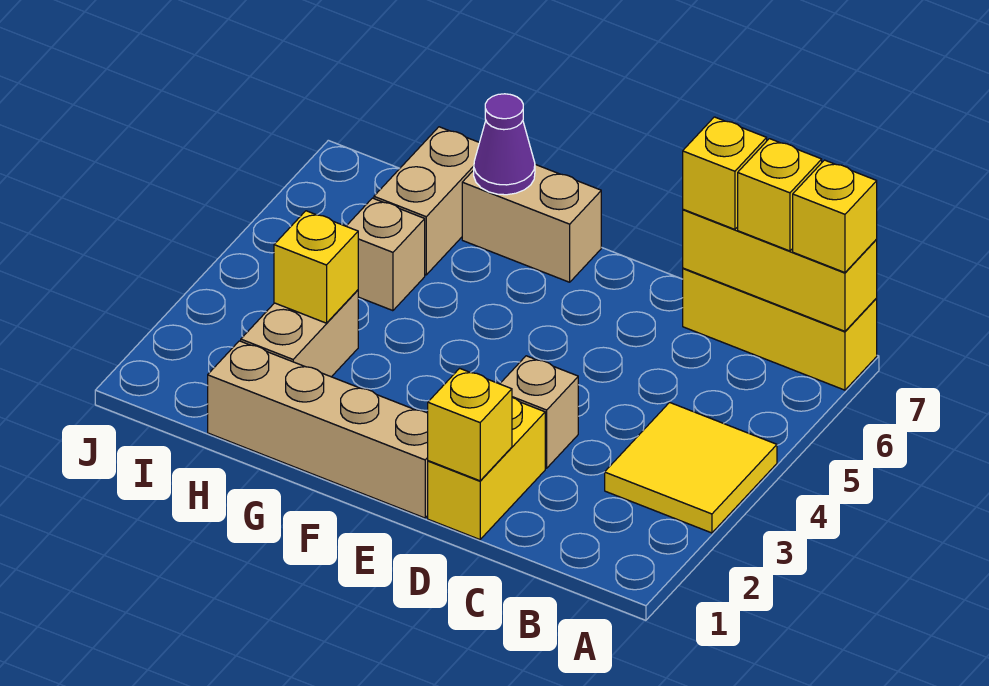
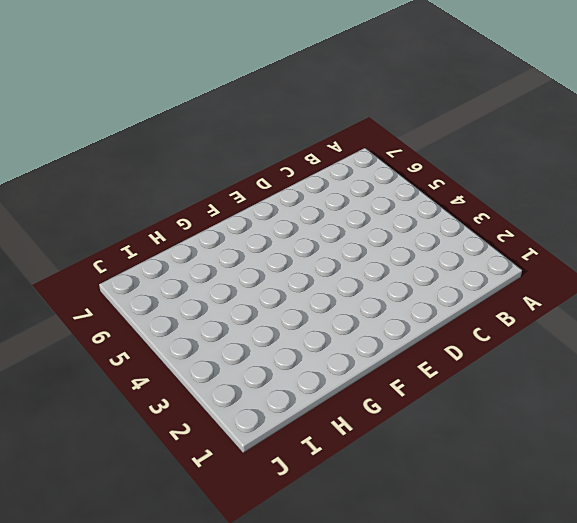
none -> yellow tile A3:B4 level 1
none -> yellow brick A7:C7 level 1
none -> yellow brick D1:D2 level 1

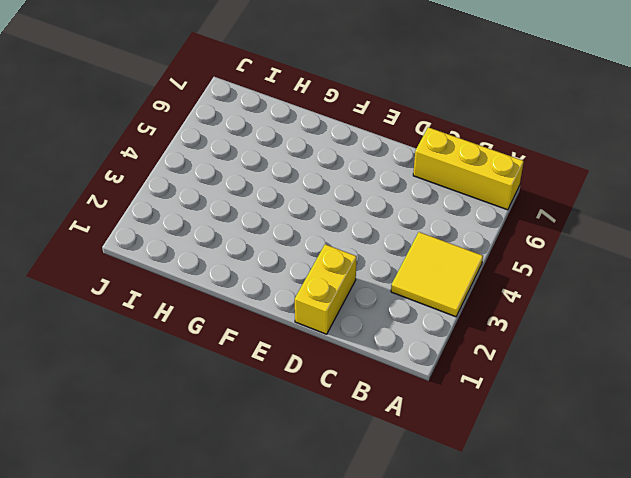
none -> tan brick D3 level 1
none -> tan brick E1:H1 level 1
none -> tan brick F7:G7 level 1

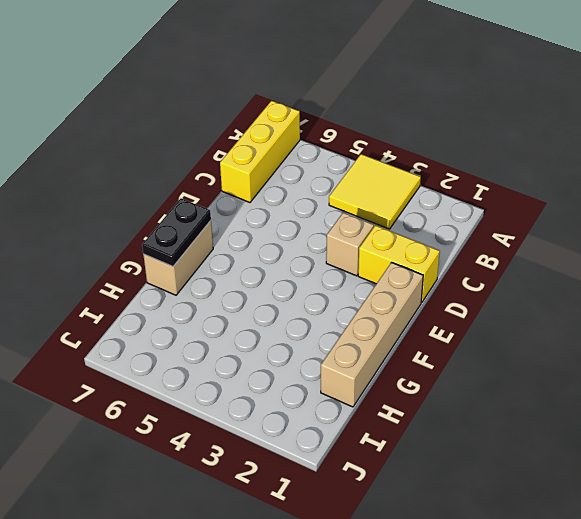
black plate F7:G7 level 2 -> purple cone G7 level 2
none -> tan brick H2:H3 level 1
none -> tan brick H5 level 1
none -> tan brick H6:H7 level 1

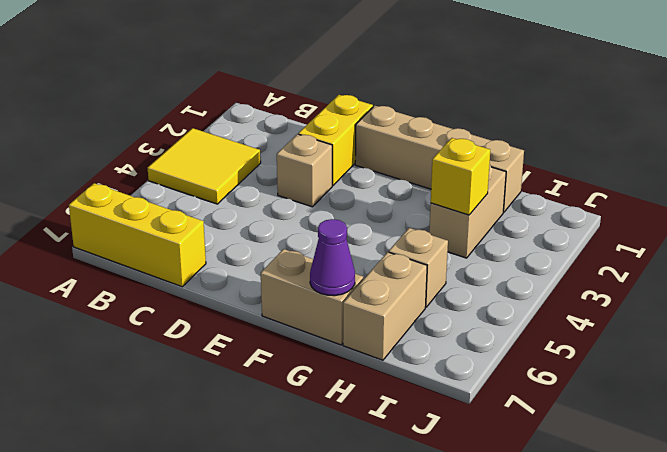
none -> yellow brick A7:C7 level 2
none -> yellow brick D1 level 2
none -> yellow brick A7 level 3

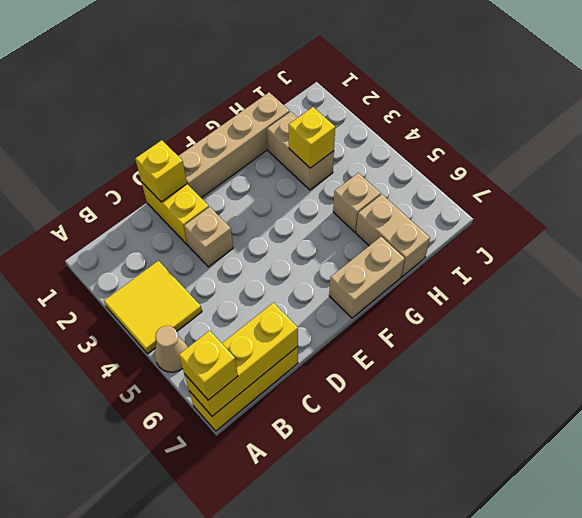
tan cone A5 level 1 -> none
none -> purple cone G7 level 2
none -> yellow brick B7 level 3
none -> yellow brick C7 level 3

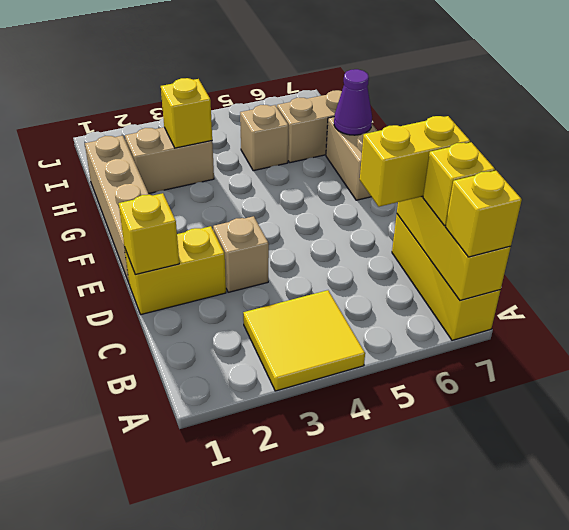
yellow brick C6:C7 level 3 -> yellow brick C7 level 3

